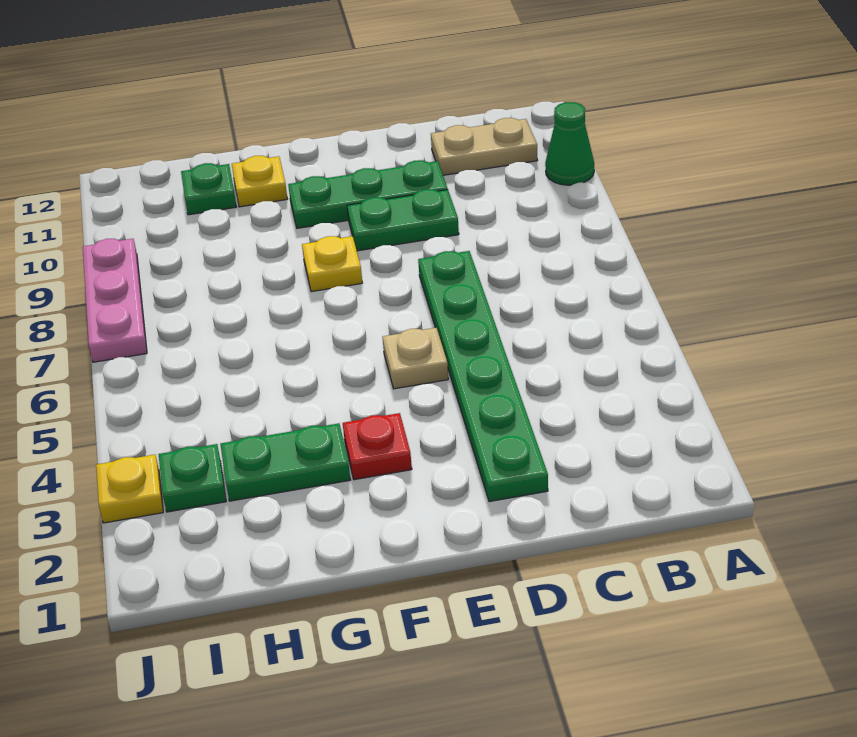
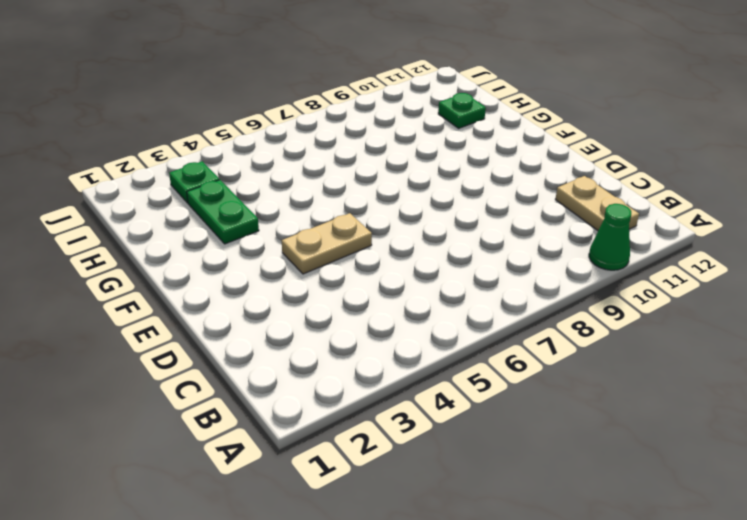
tan plate E4:E5 level 1 -> tan plate E5 level 1
none -> green plate D2:D7 level 1
none -> green plate D9:E9 level 1
none -> green plate D10:F10 level 1

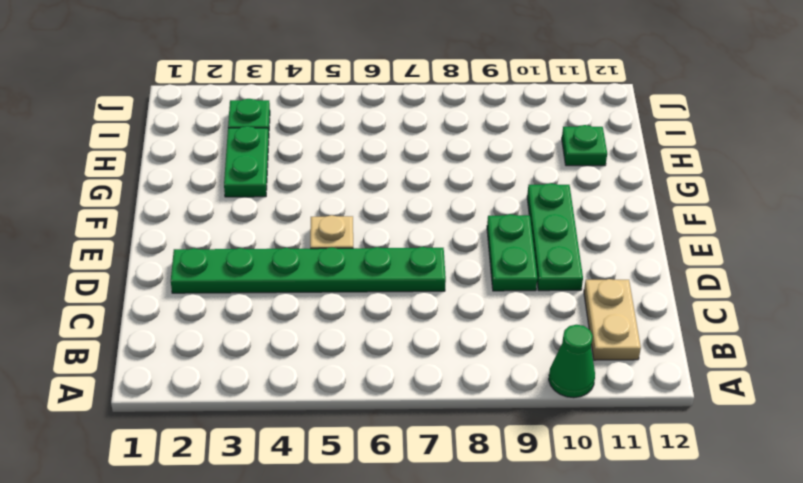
none -> red plate F3 level 1
none -> yellow plate F8 level 1
none -> yellow plate G11 level 1

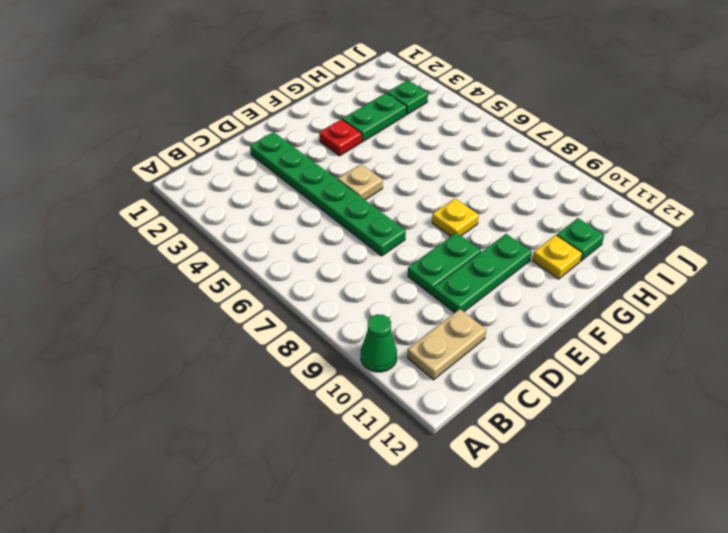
none -> yellow plate J3 level 1
none -> pink plate J7:J9 level 1

